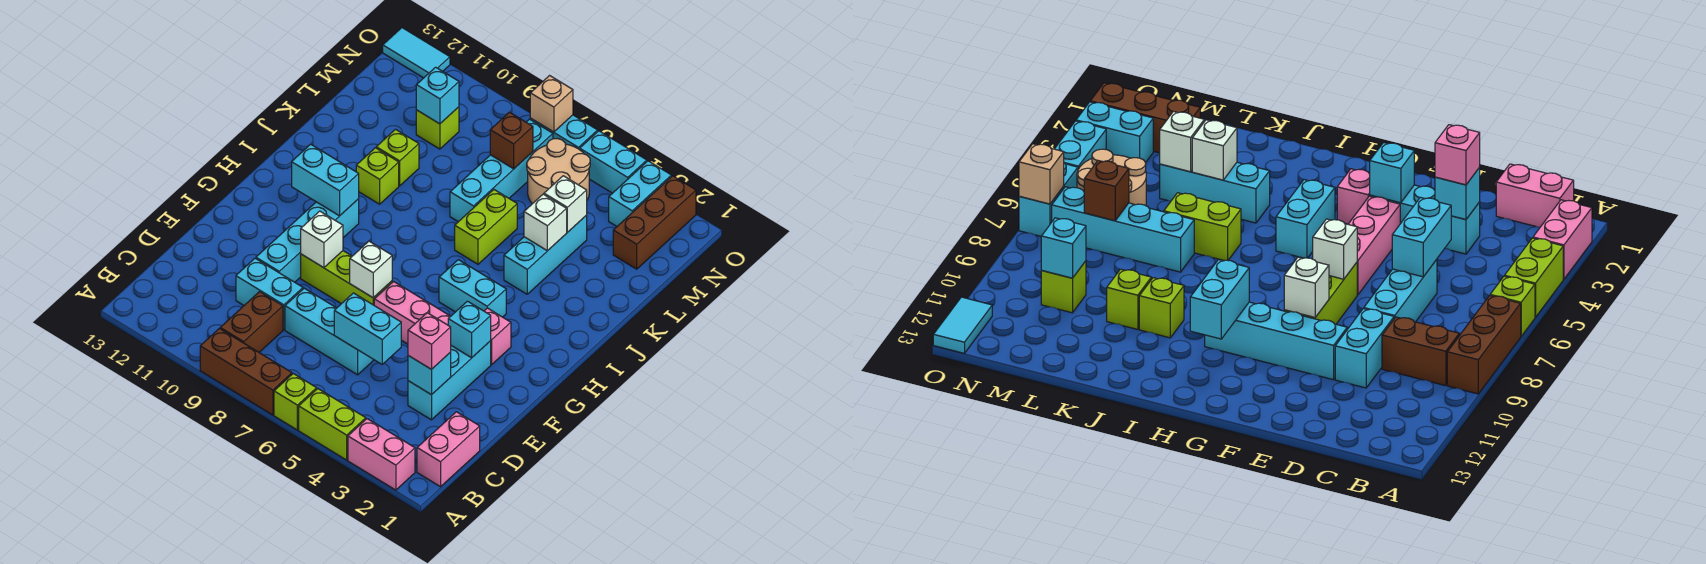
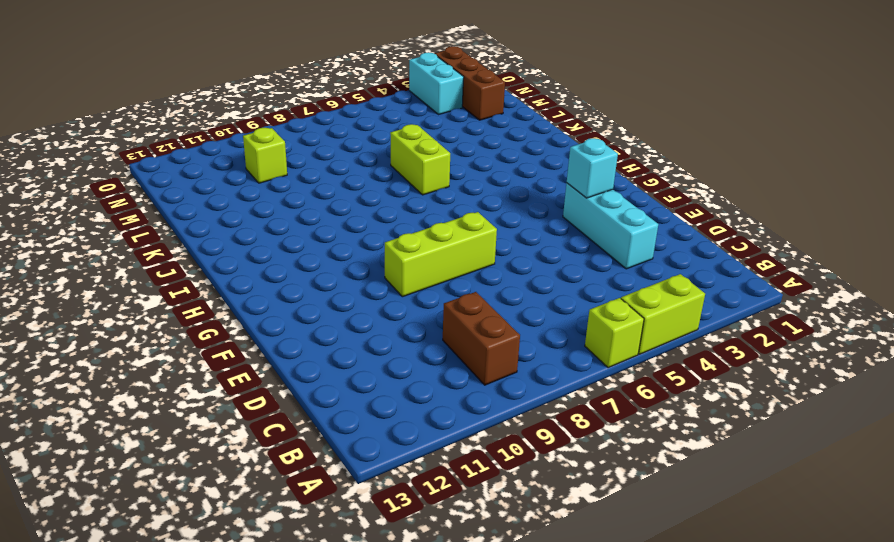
none -> pink brick A2:A3 level 1
none -> brown brick A7:A9 level 1
none -> pink brick B1:C1 level 1
none -> cyan brick D6:D8 level 1

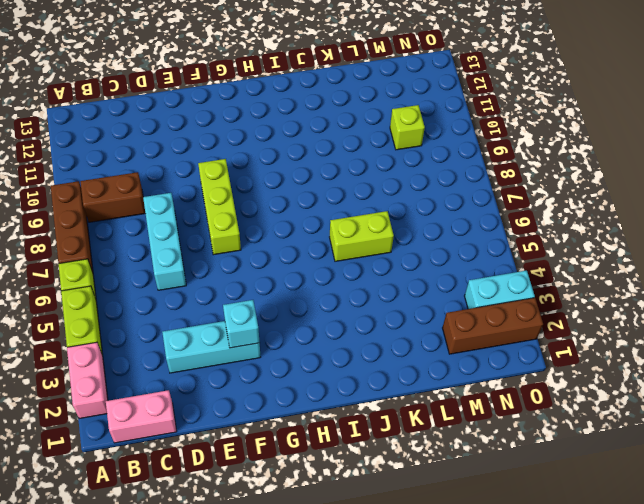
none -> cyan brick D9:D10 level 1
none -> cyan brick E10:H10 level 1
none -> pink brick F4:F6 level 1
none -> pink brick G3 level 1

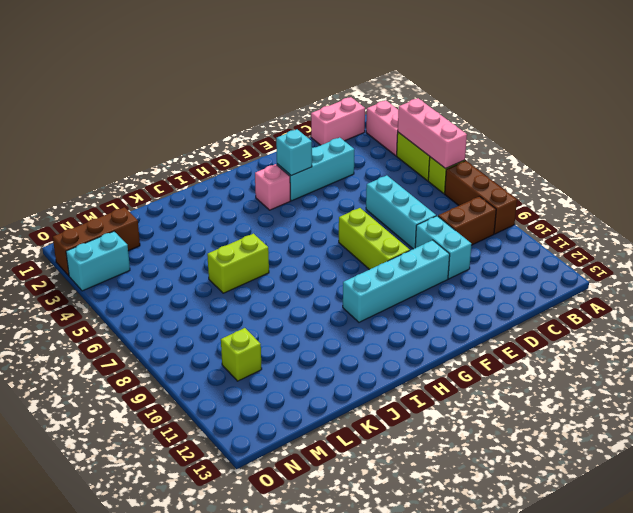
pink brick A4:A6 level 2 -> pink brick F4:F6 level 1
none -> cyan brick H4:H5 level 1
none -> cyan brick J4:L4 level 1
none -> lime brick J10 level 1
none -> cyan brick K7:N7 level 1

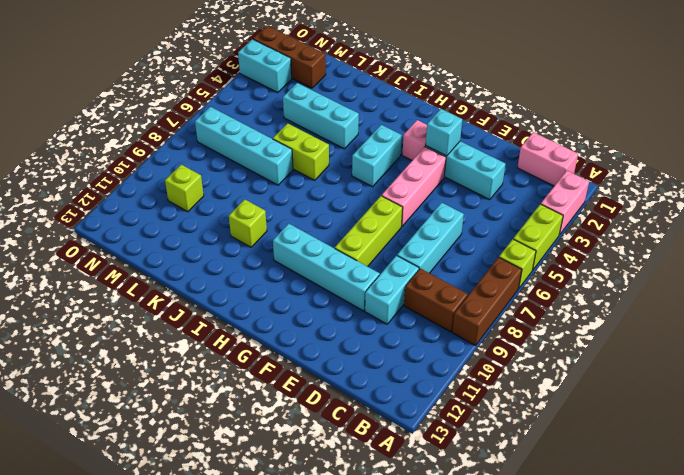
none -> lime brick K10 level 1
none -> tan round brick M5:N6 level 1
none -> cyan brick O4:O5 level 1
none -> cyan brick O6:O7 level 1

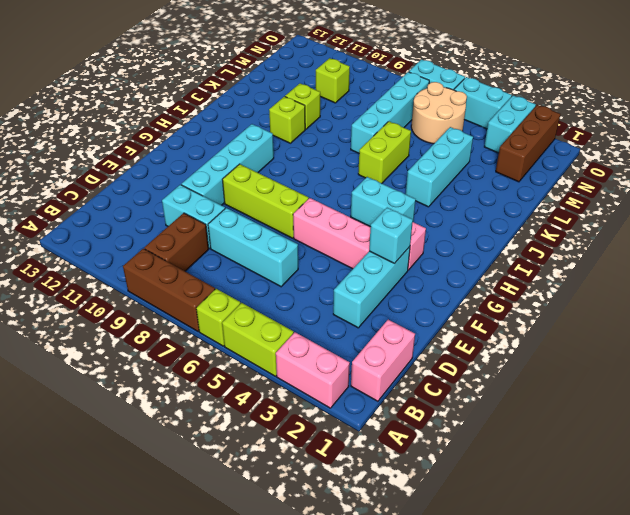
none -> cyan tile O12:O13 level 1
none -> cyan brick D3 level 2
none -> cyan brick D5:D6 level 2
none -> white brick F7 level 2

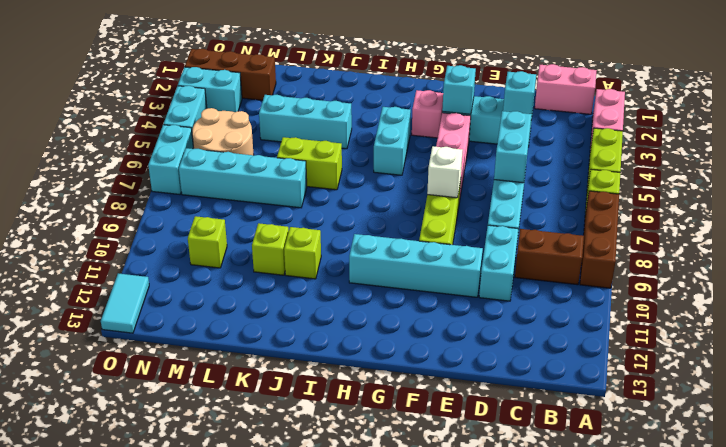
none -> white brick F9 level 2
none -> cyan brick H10:H11 level 2
none -> white brick K4 level 2
none -> white brick L4 level 2

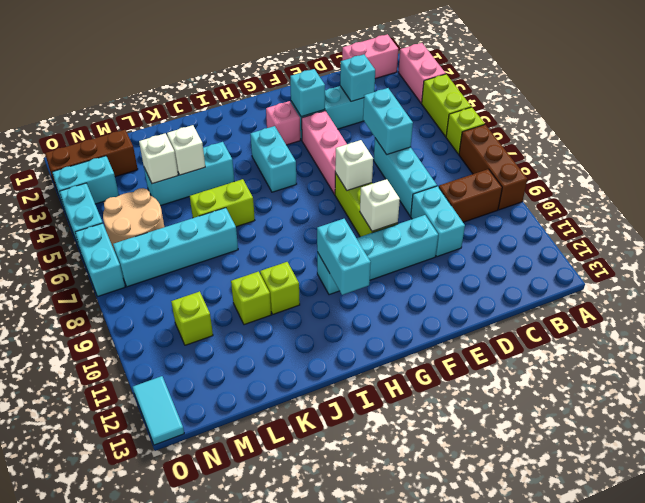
none -> brown brick M7 level 2
none -> cyan brick M10 level 2
none -> tan brick O7 level 2
none -> pink brick D3 level 3

